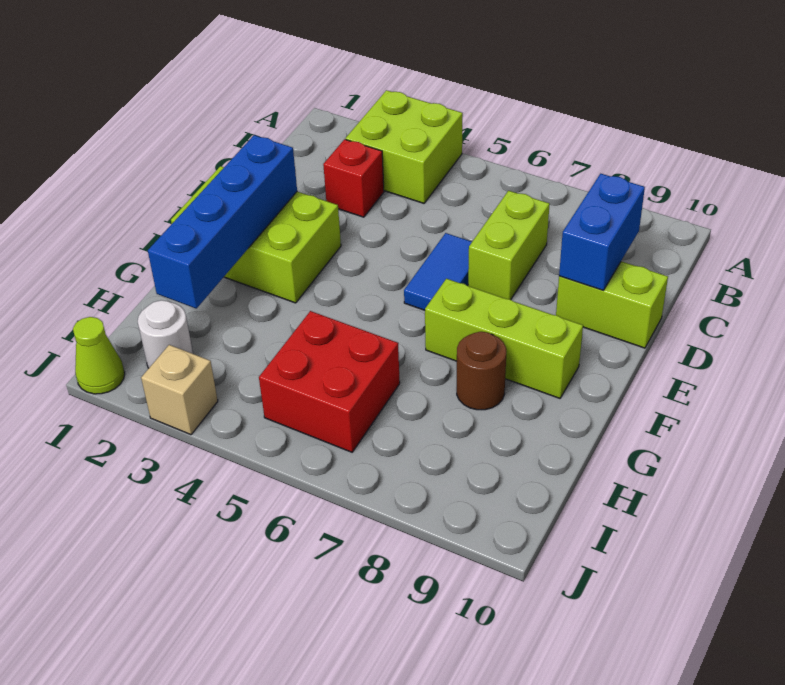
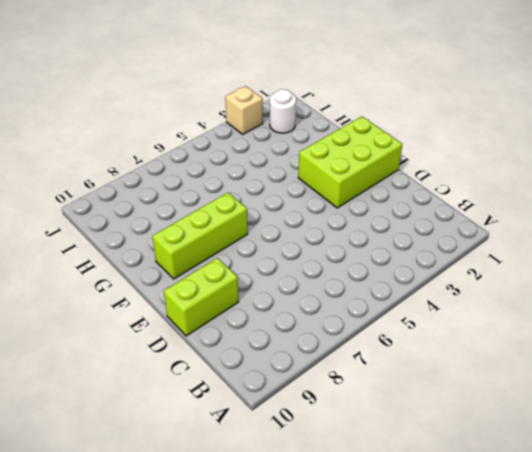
none -> lime brick A3:B4 level 1
none -> red brick C3 level 1
none -> lime brick C7:D7 level 1

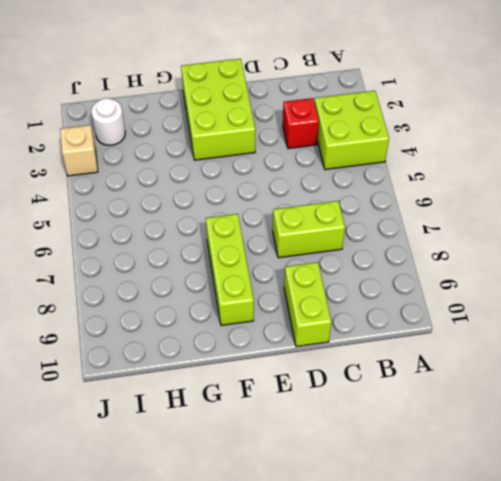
none -> blue tile D6:E6 level 1
none -> brown round brick G8 level 1
none -> red brick H5:I6 level 1

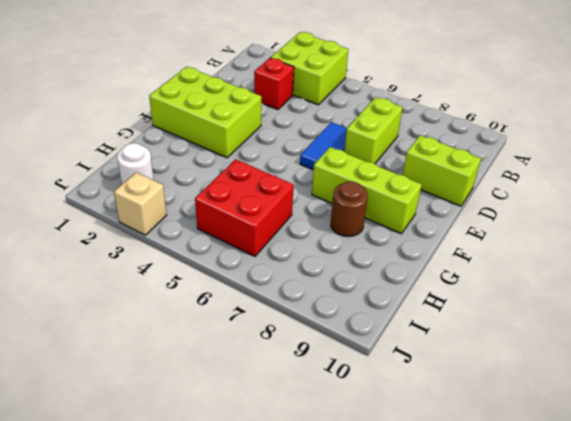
none -> lime cone J1 level 1
none -> blue brick C9:D9 level 2
none -> blue brick E2:H2 level 2

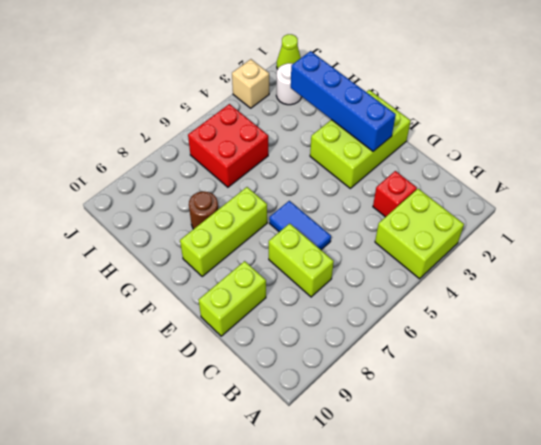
none -> blue brick C9:D9 level 2

